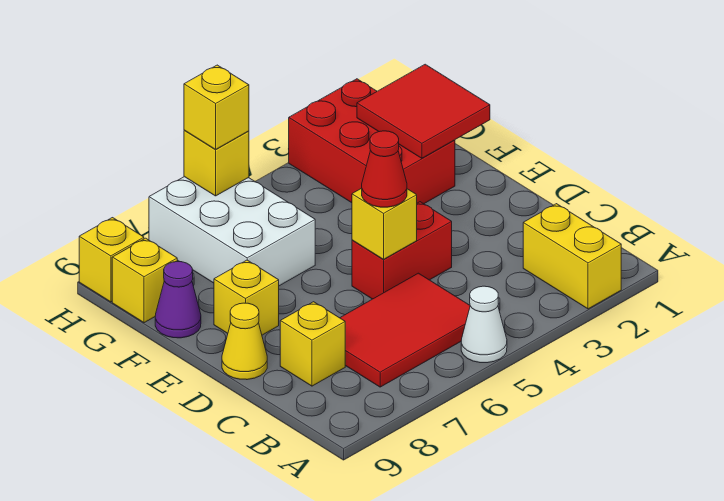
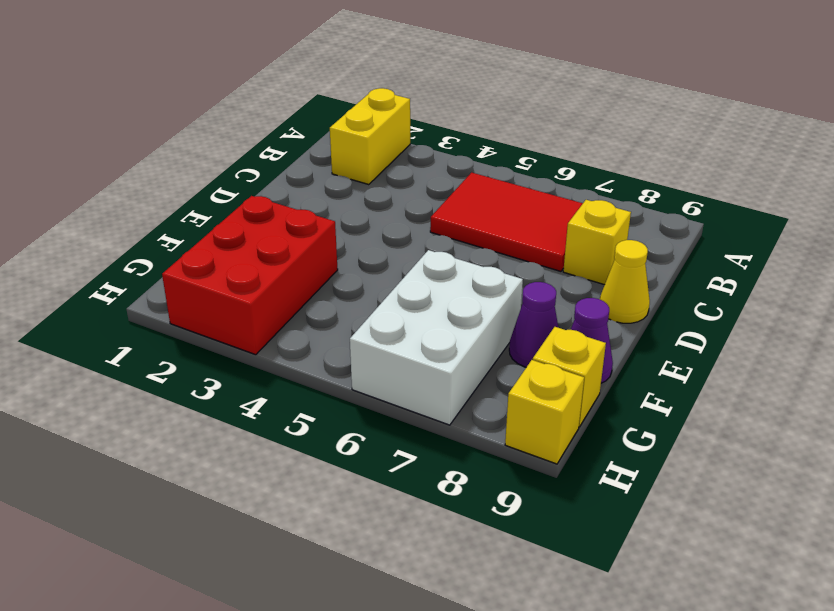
purple cone F8 level 1 -> none
none -> white cone A5 level 1
none -> red brick D4:D5 level 1
none -> yellow brick E8 level 1

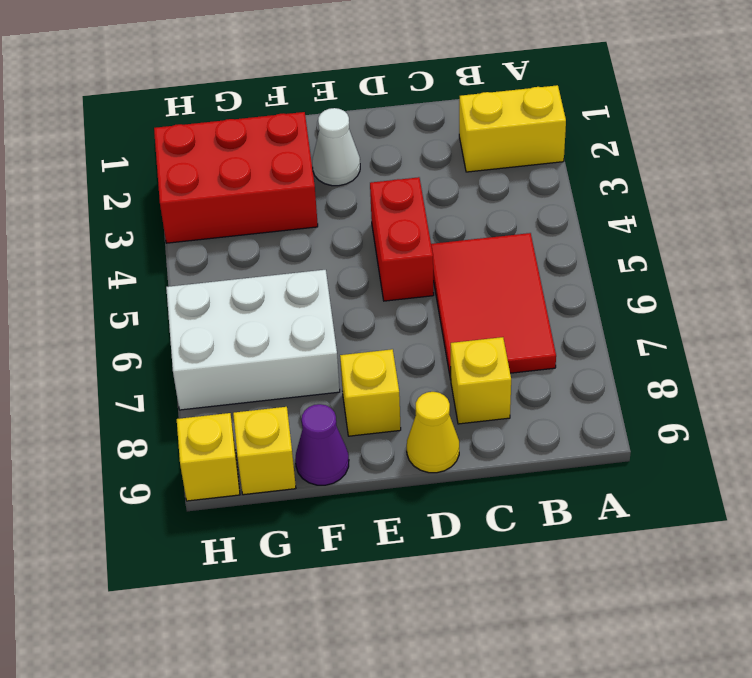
white cone E2 level 1 -> white cone A5 level 1
none -> yellow brick D5 level 2
none -> red tile F1:G2 level 2
none -> yellow brick H6 level 2

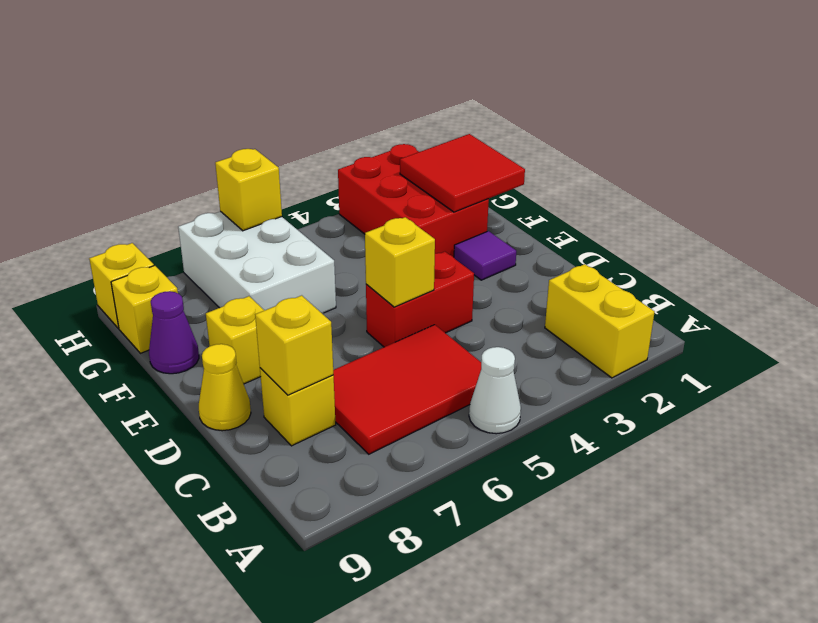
yellow brick C8 level 2 -> yellow brick H6 level 3
purple tile E2 level 1 -> none
none -> red cone D5 level 3

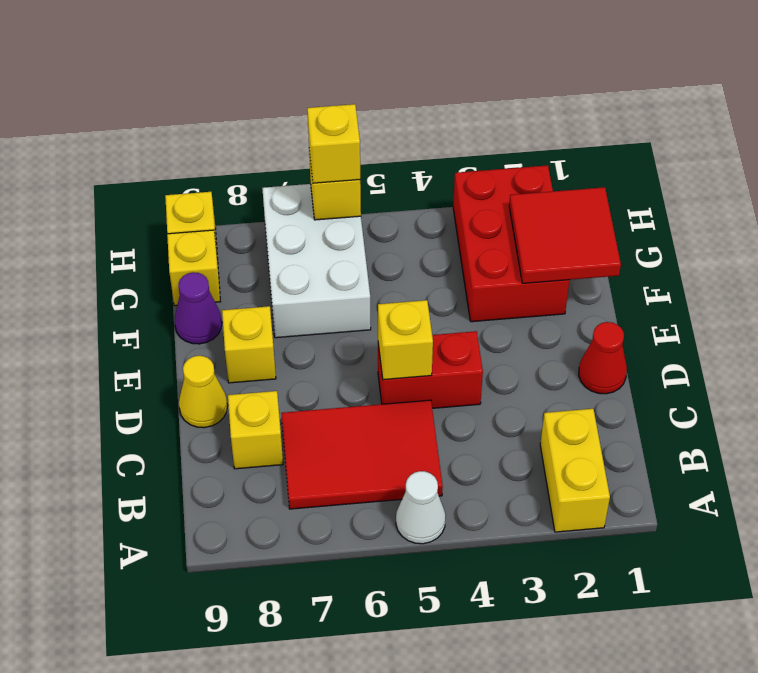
red cone D1 level 1 -> red cone D5 level 3

